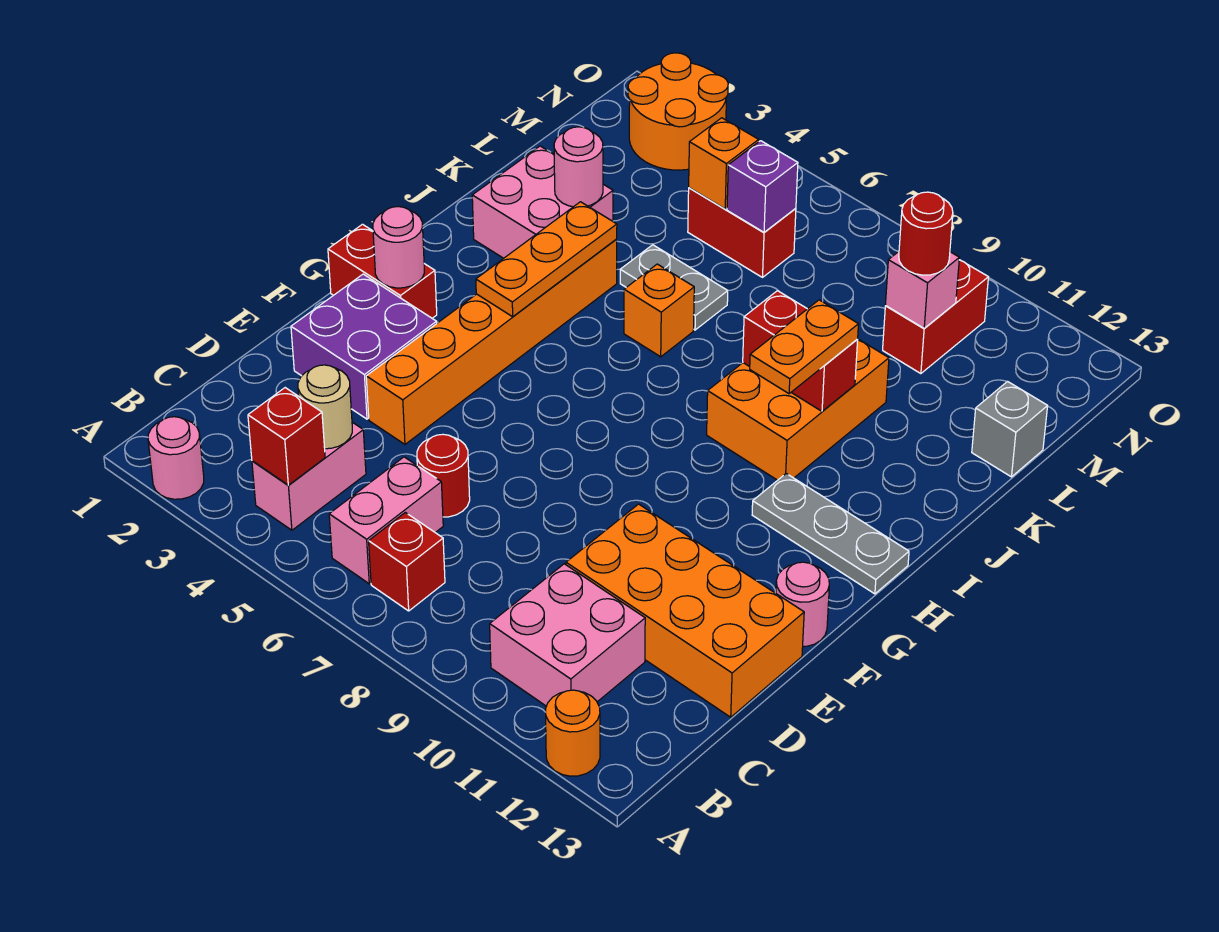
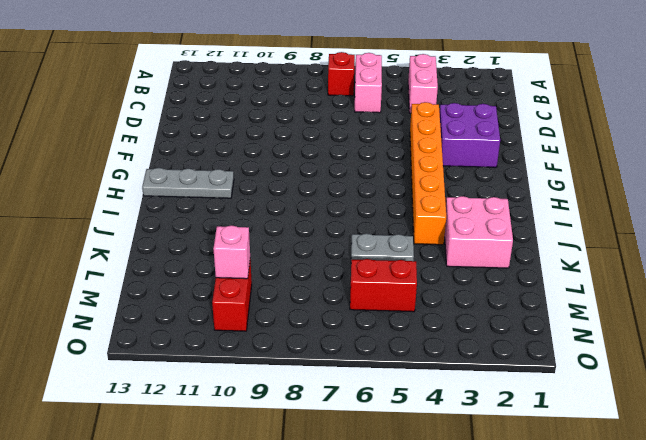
none -> pink round brick A2 level 1
none -> orange round brick A12 level 1
none -> pink brick B10:C11 level 1
none -> red round brick D6 level 1

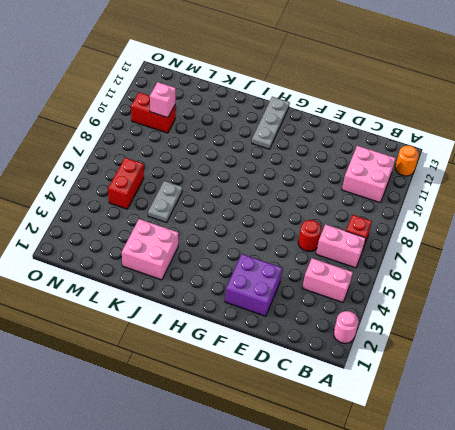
none -> orange brick D10:E13 level 1
none -> orange brick E4:J4 level 1
none -> pink round brick F13 level 1
none -> red brick G1:G2 level 1

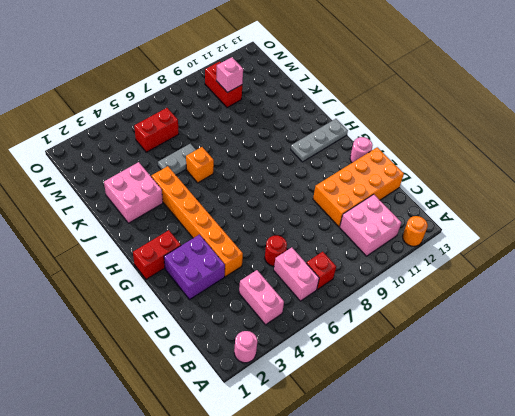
none -> orange brick I9:K10 level 1
none -> grey brick L13 level 1
none -> orange round brick N2:O3 level 1
none -> red brick B4 level 2

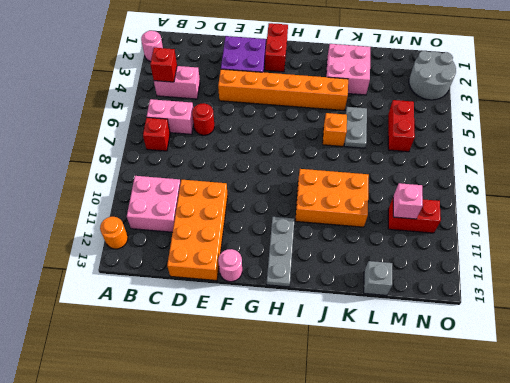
grey round brick N2:O3 level 1 -> orange round brick N2:O3 level 1
none -> tan round brick C4 level 2
none -> pink round brick G2 level 2
none -> orange plate H4:J4 level 2
none -> red brick J9:J10 level 2

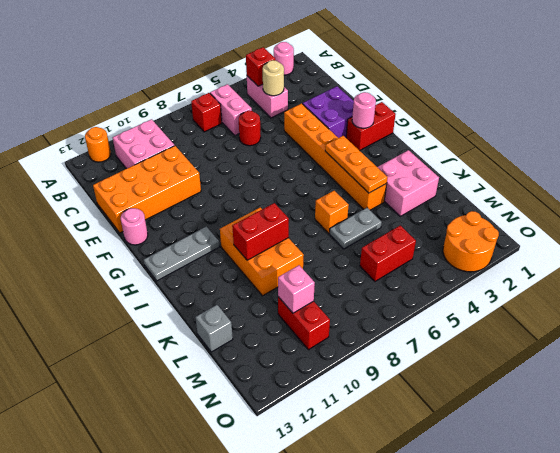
none -> pink round brick K3 level 2
none -> orange brick M5 level 2
none -> purple brick M6 level 2
none -> orange plate I10:J10 level 3

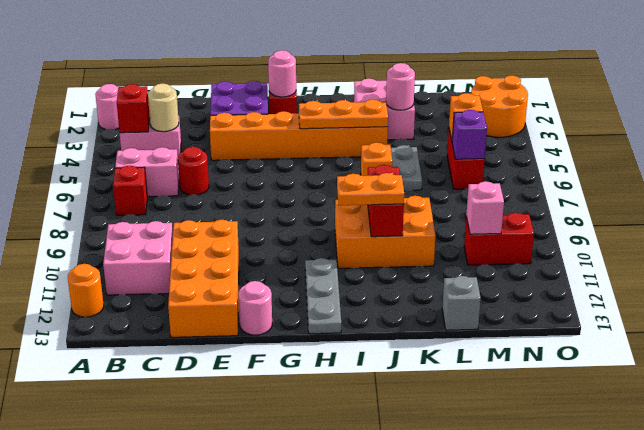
none -> red round brick M10 level 3

